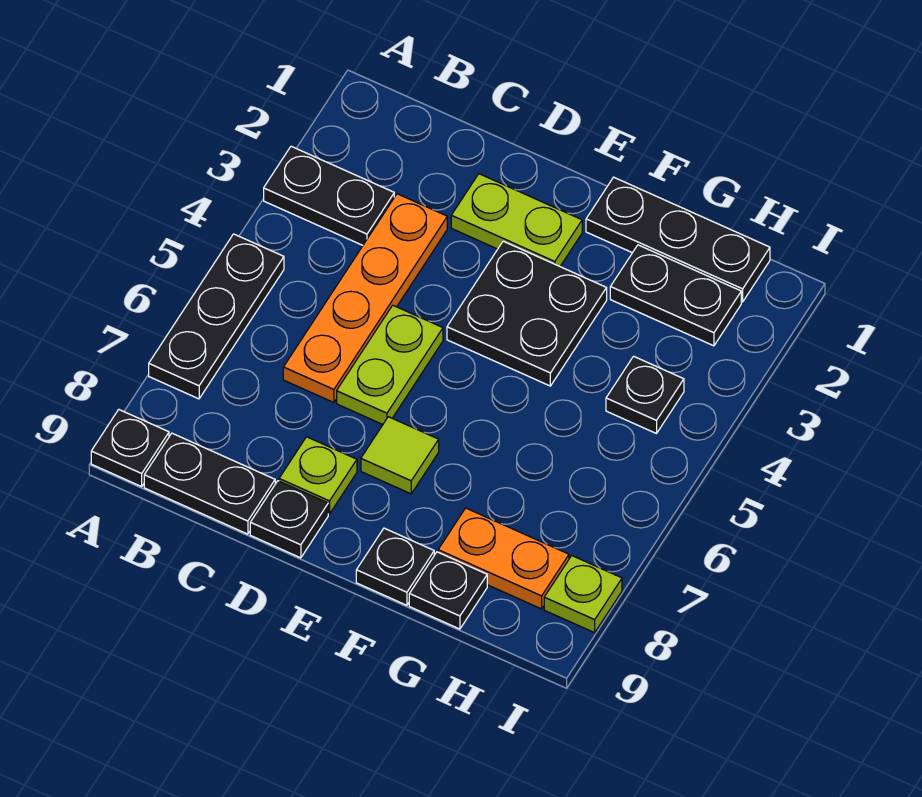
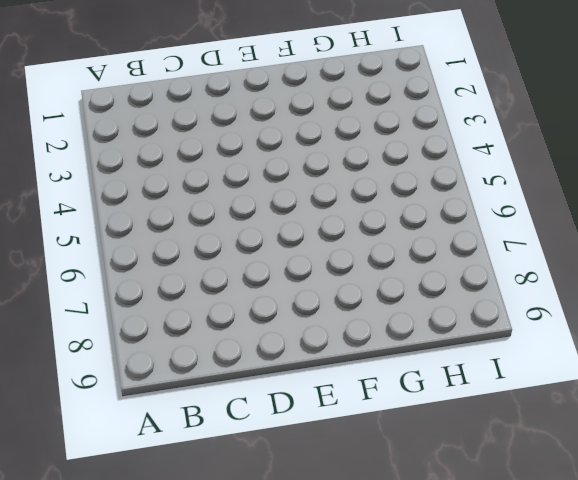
none -> black plate A3:B3 level 1
none -> black plate A5:A7 level 1
none -> black plate A9 level 1

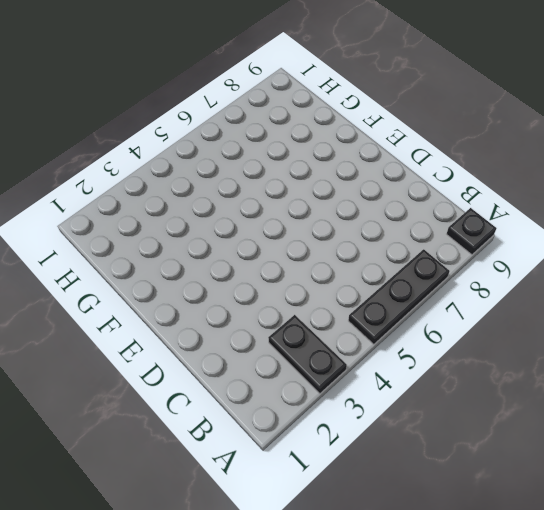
none -> black plate B9:C9 level 1
none -> orange plate C3:C6 level 1
none -> lime plate D2:E2 level 1

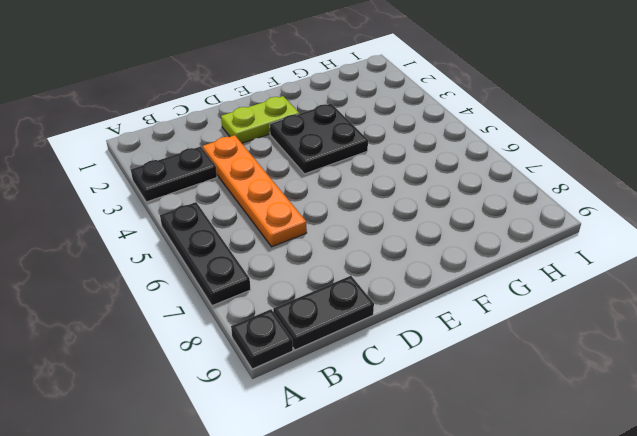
none -> lime plate D5:D6 level 1
none -> lime plate D8 level 1
none -> black plate D9 level 1

